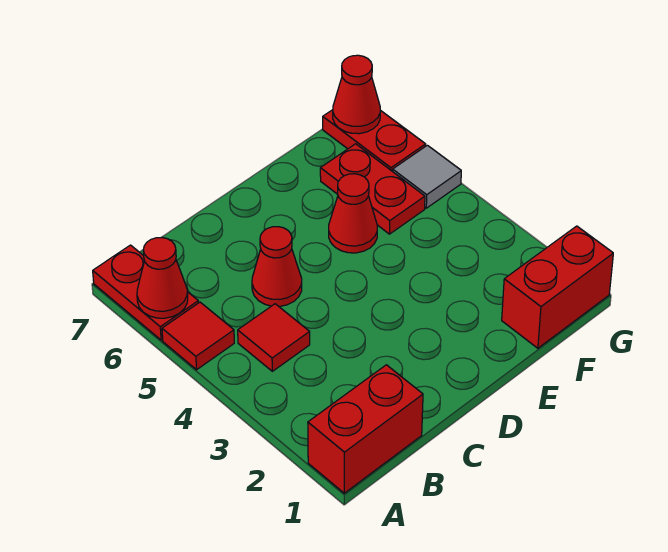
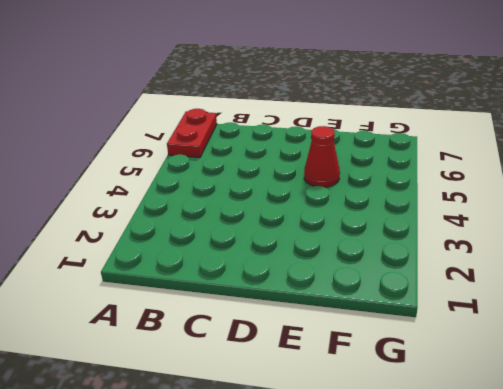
none -> red brick A1:B1 level 1
none -> red tile A5 level 1
none -> red tile B4 level 1

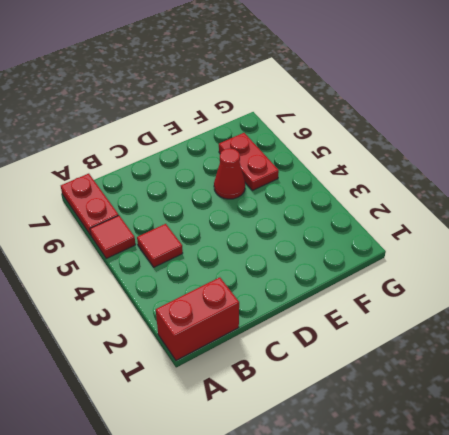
none -> red cone C5 level 1
none -> red brick F1:G1 level 1
none -> grey tile G5 level 1

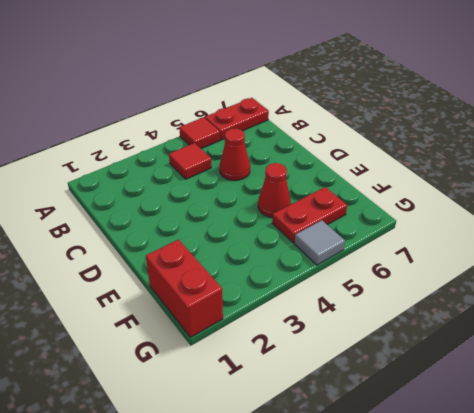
none -> red brick A1:B1 level 1
none -> red plate G6:G7 level 1
none -> red cone A6 level 2

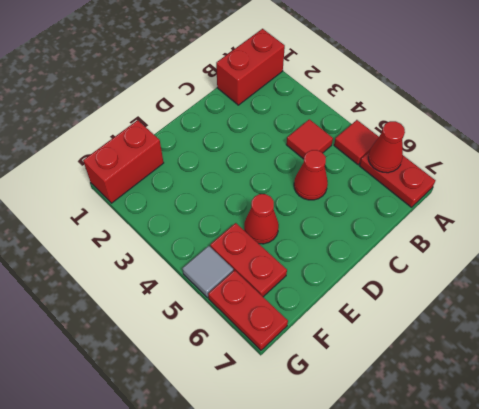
none -> red cone G7 level 2

